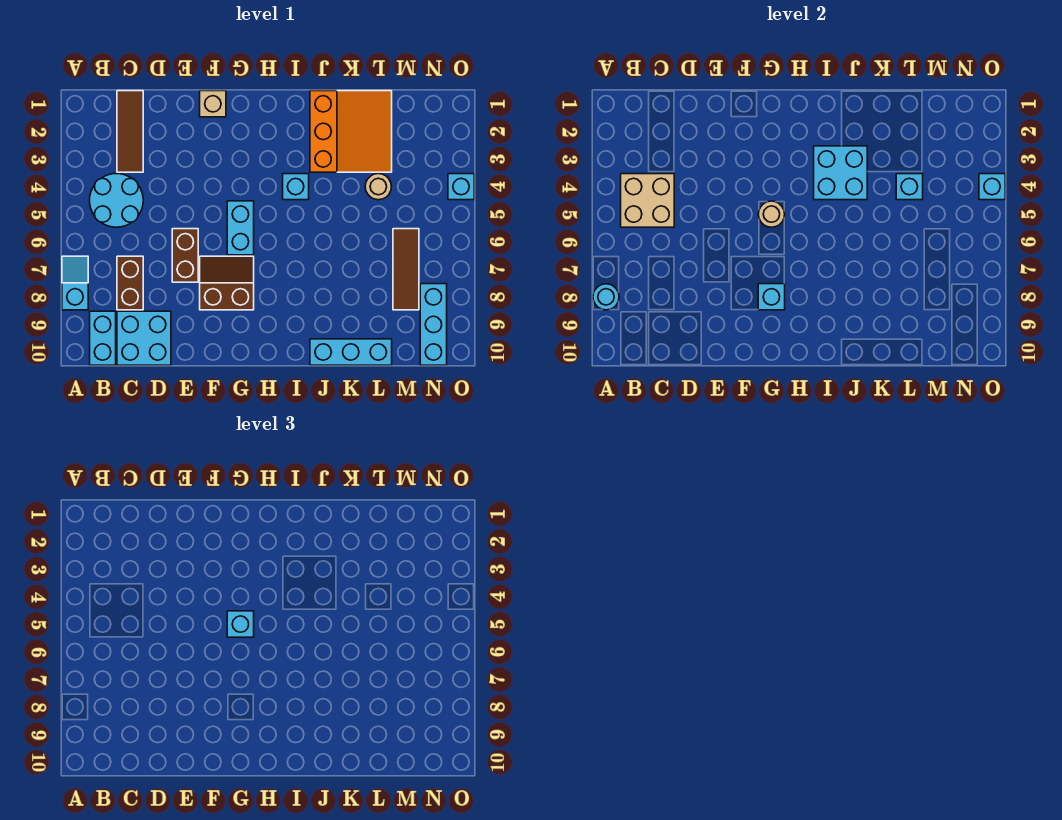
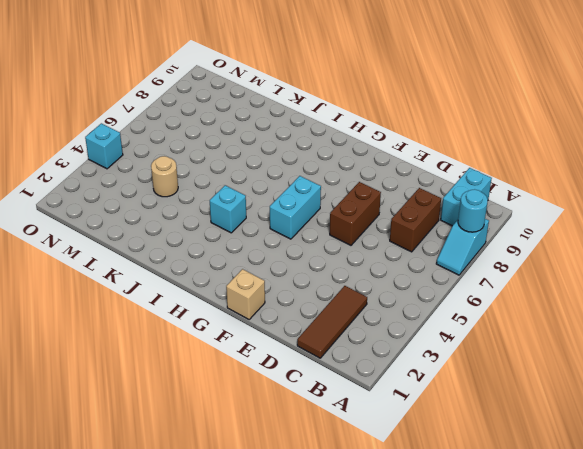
none -> cyan round brick B4:C5 level 1
none -> cyan brick C9:D10 level 1
none -> brown slope F7:G8 level 1 top 8

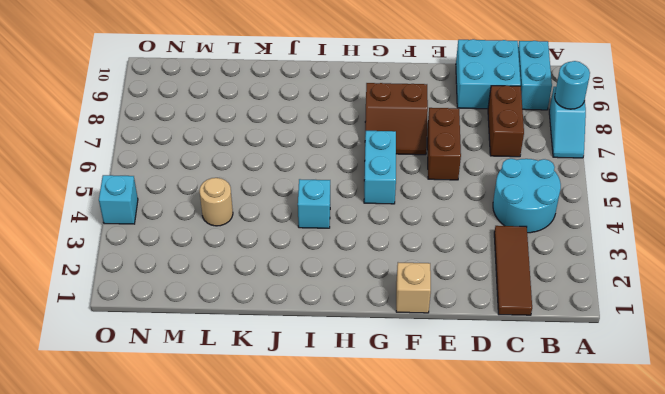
none -> orange slope J1:L3 level 1 top J
none -> cyan brick J10:L10 level 1
none -> brown tile M6:M8 level 1

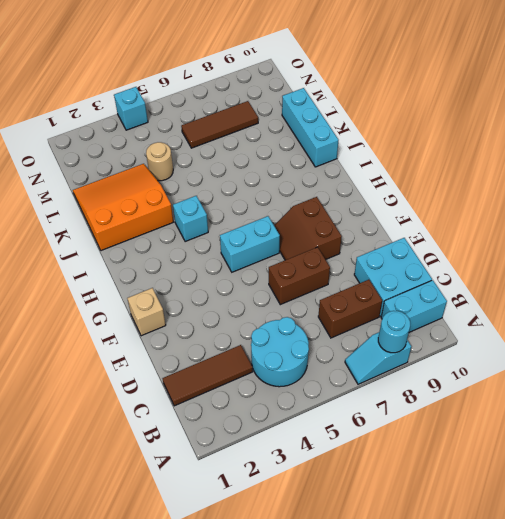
none -> cyan brick N8:N10 level 1
none -> tan brick B4:C5 level 2
none -> tan round brick G5 level 2

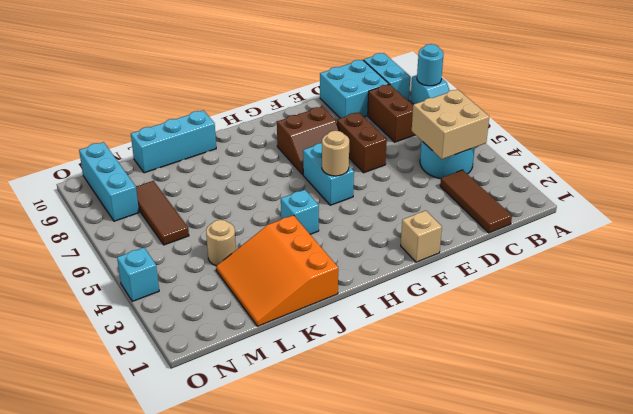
none -> cyan brick G8 level 2
none -> cyan brick I3:J4 level 2
none -> cyan brick L4 level 2

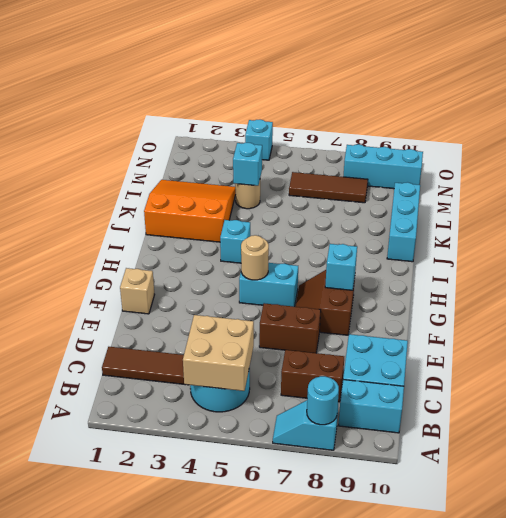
none -> cyan brick I3:J4 level 2
none -> cyan brick O4 level 2
none -> cyan brick G5 level 3

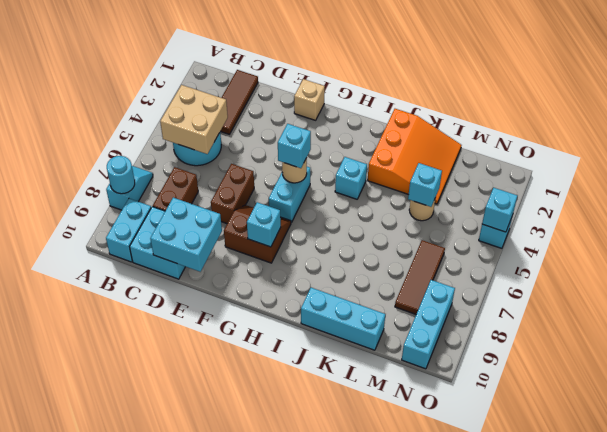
cyan brick D9:E10 level 2 -> cyan brick I3:J4 level 2

